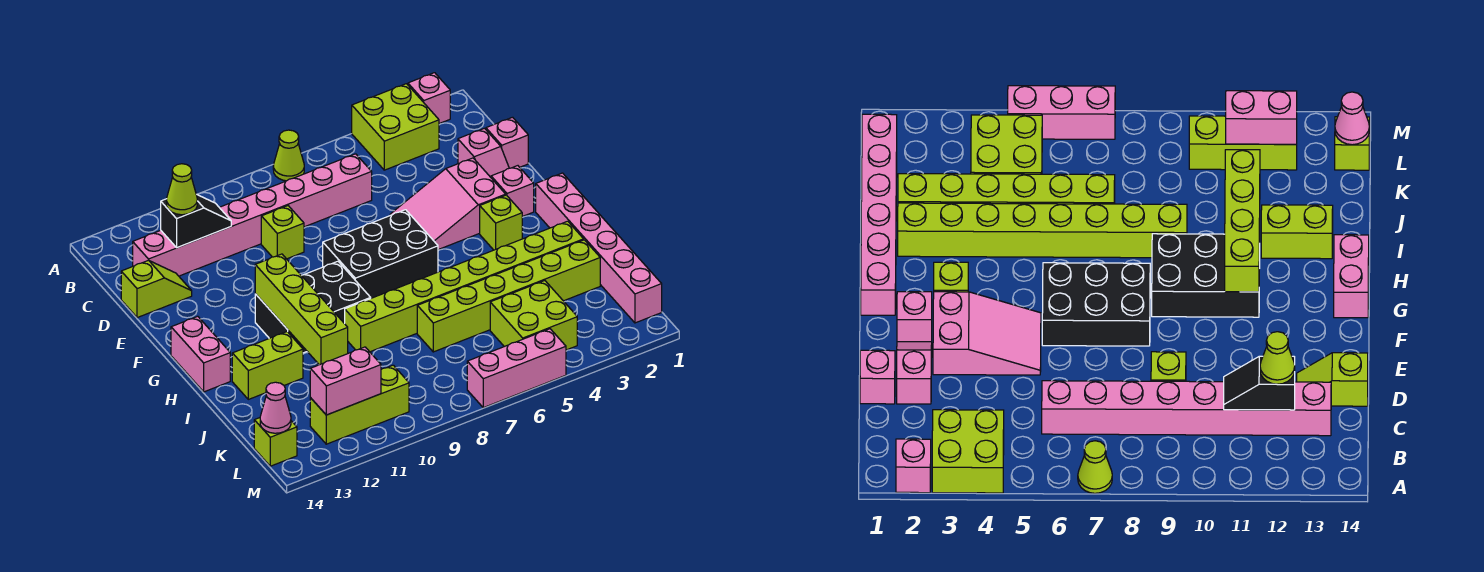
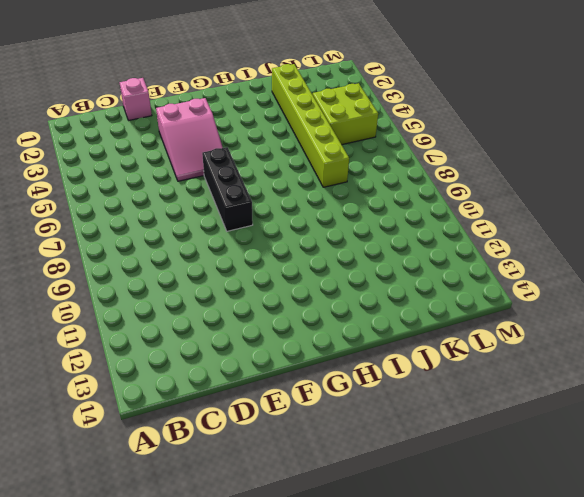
black brick F6:F8 level 1 -> black brick F6:G8 level 1
none -> pink brick A2 level 1
none -> lime brick A3:B4 level 1
none -> lime cone A7 level 1

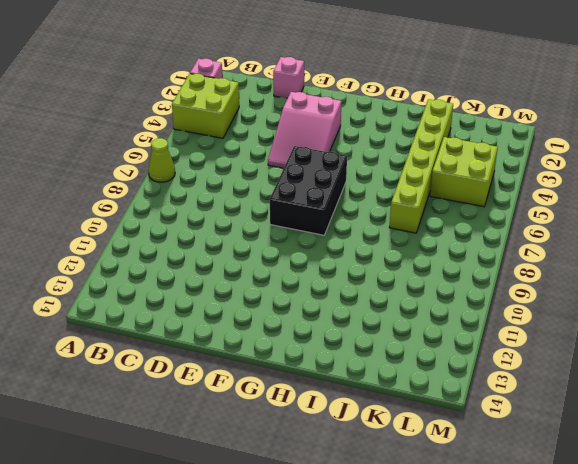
none -> pink brick C6:C13 level 1
none -> pink slope D2:E2 level 1 top D
none -> lime brick D9 level 1

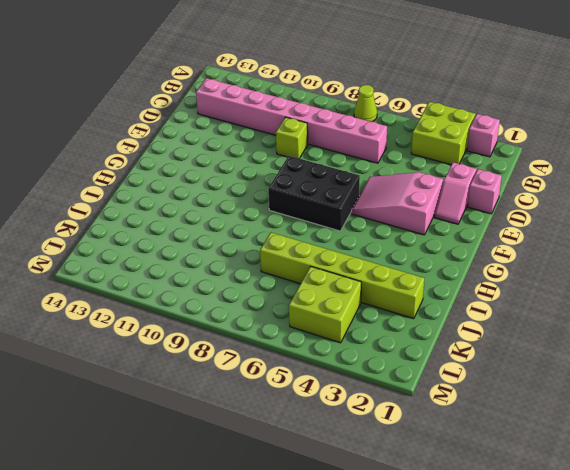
none -> lime slope D13:D14 level 1 top 14
none -> pink brick F2 level 1
none -> pink brick G1:L1 level 1

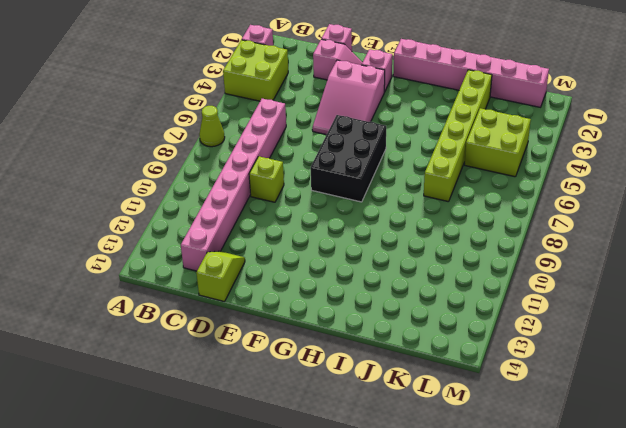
none -> lime brick G3 level 1
none -> black brick G9:H11 level 1
none -> pink brick G14:H14 level 1

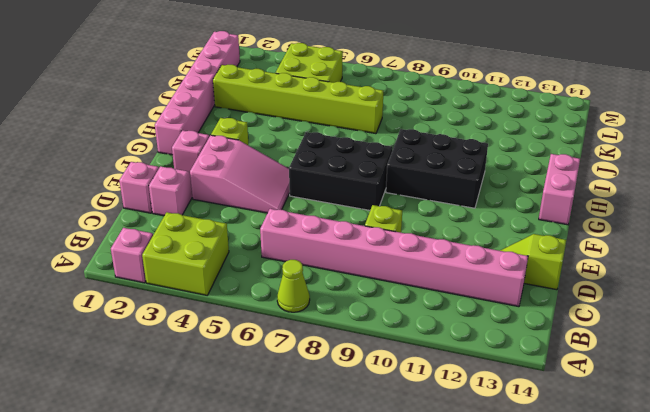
none -> lime brick I2:I9 level 1
none -> lime brick I12:I13 level 1
none -> lime brick L10:L12 level 1

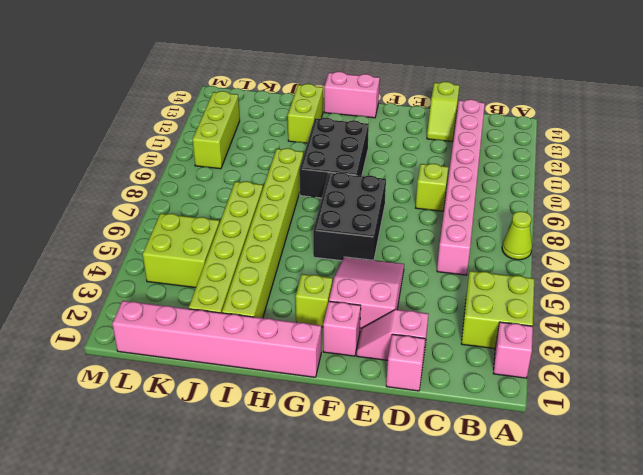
none -> lime brick L14 level 1
none -> pink brick M5:M7 level 1
none -> black slope C11:C12 level 2 top 12

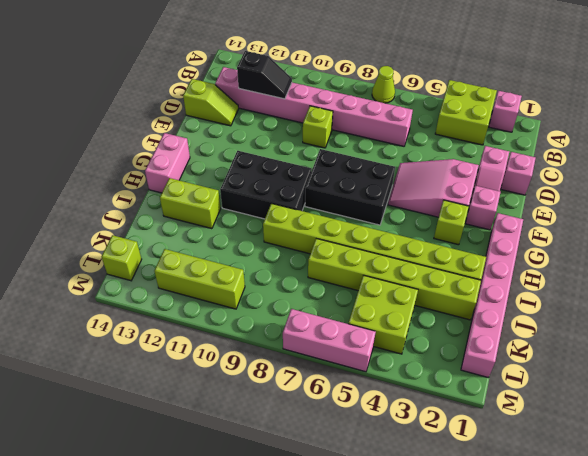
none -> lime brick G11:J11 level 2
none -> pink brick L11:L12 level 2
none -> pink cone L14 level 2

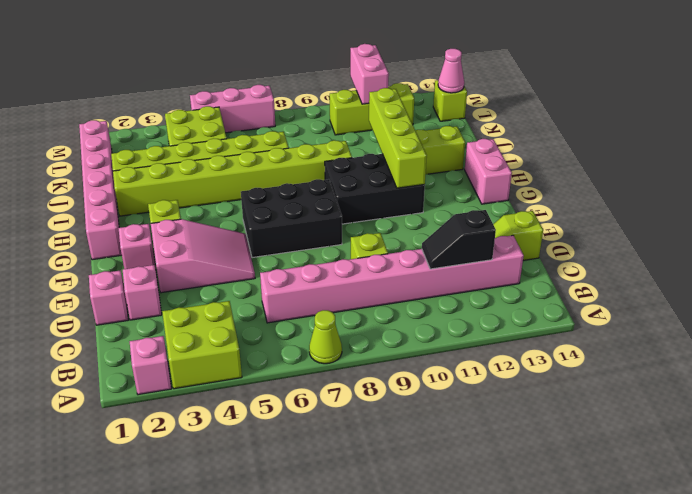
pink brick L11:M11 level 2 -> pink brick L11:L12 level 2
none -> lime cone C12 level 3

